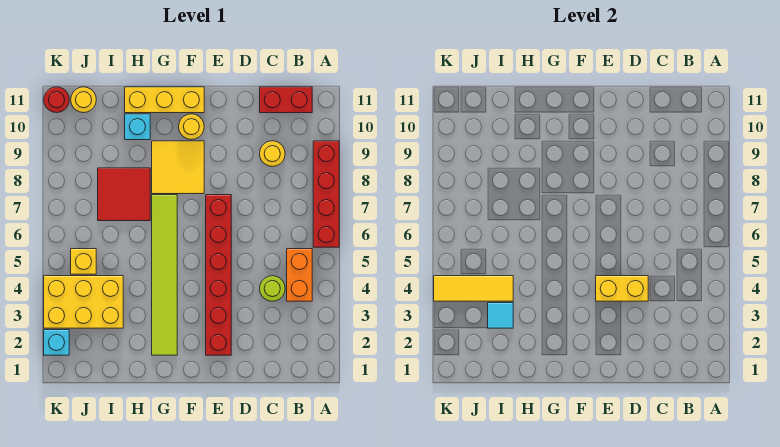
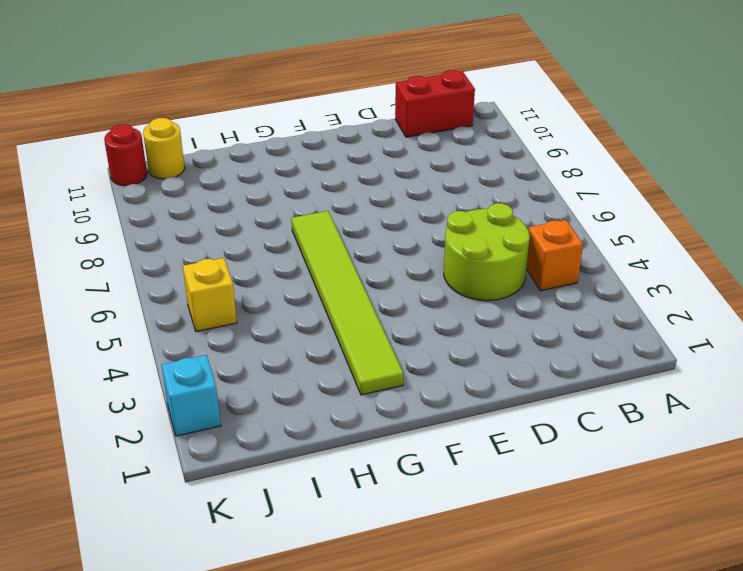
orange brick B4 level 1 -> orange brick B4:B5 level 1
lime round brick C4:D5 level 1 -> lime round brick C4 level 1
none -> red brick A6:A9 level 1
none -> yellow round brick C9 level 1
none -> red brick E2:E7 level 1

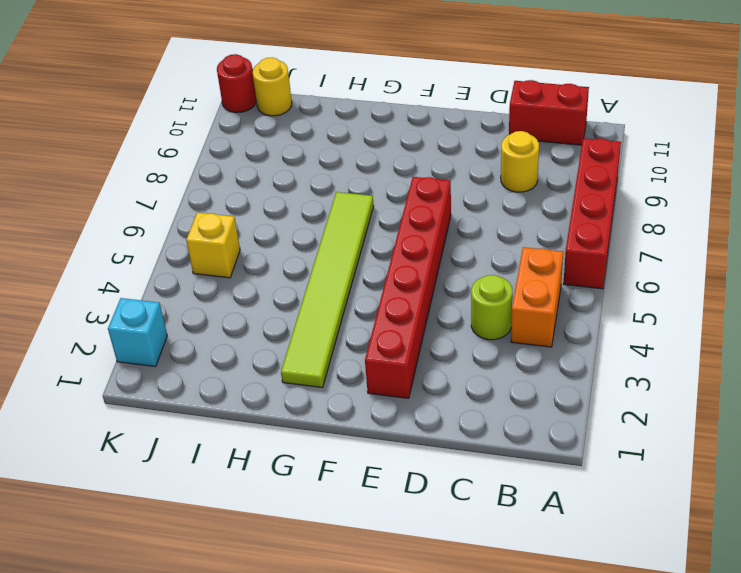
none -> yellow tile F8:G9 level 1
none -> yellow round brick F10 level 1
none -> yellow brick F11:H11 level 1

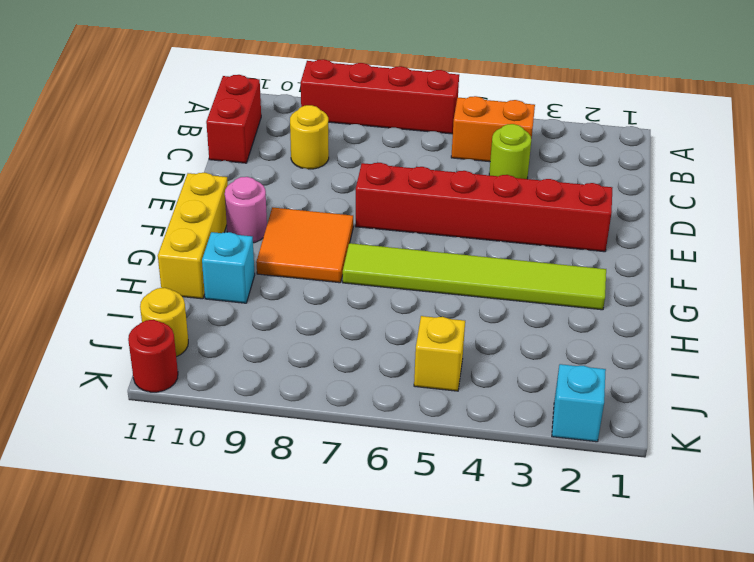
orange tile F8:G9 level 1 -> yellow tile F8:G9 level 1
pink round brick F10 level 1 -> yellow round brick F10 level 1
none -> red tile H7:I8 level 1
none -> yellow brick I3:K4 level 1
none -> yellow brick D4:E4 level 2

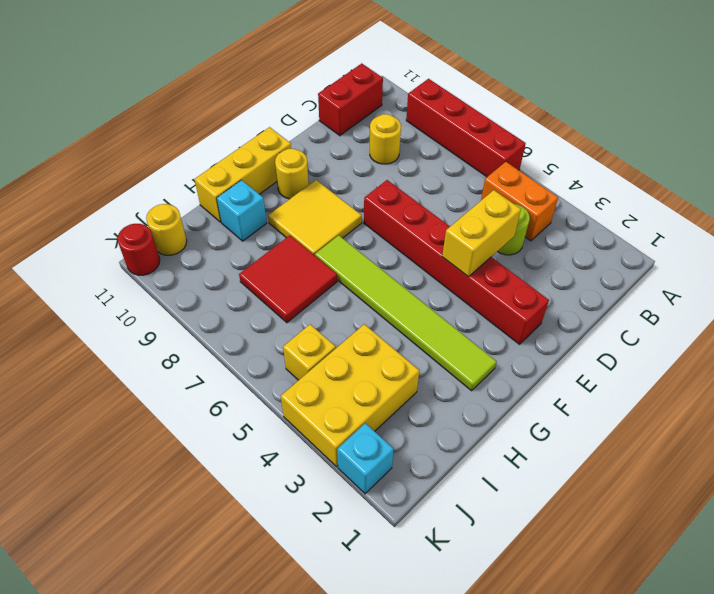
none -> cyan tile I3 level 2
none -> yellow tile I4:K4 level 2

